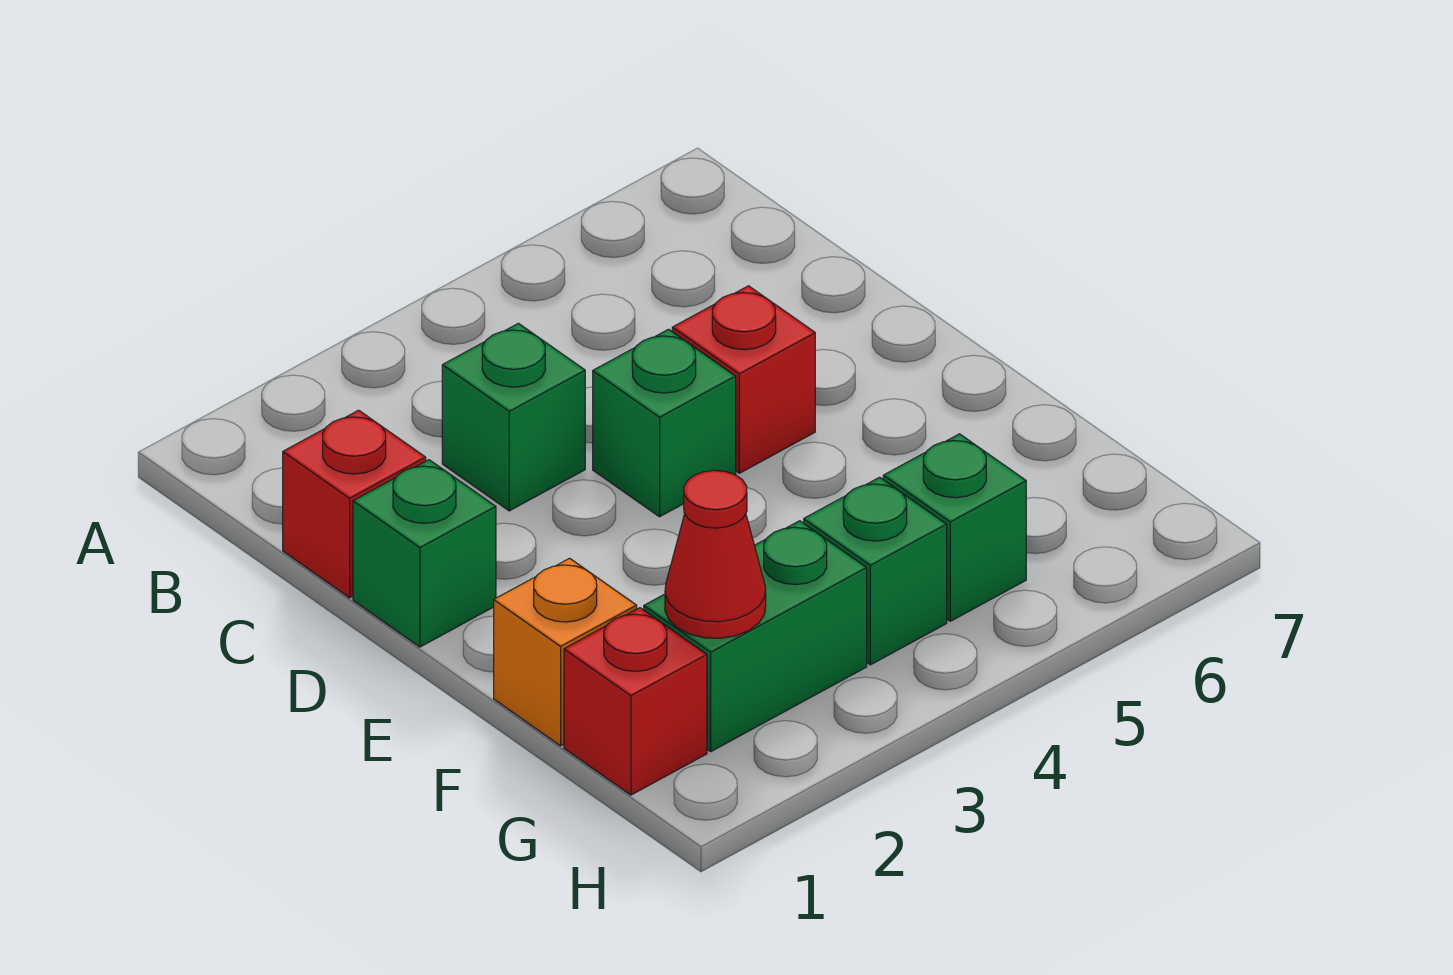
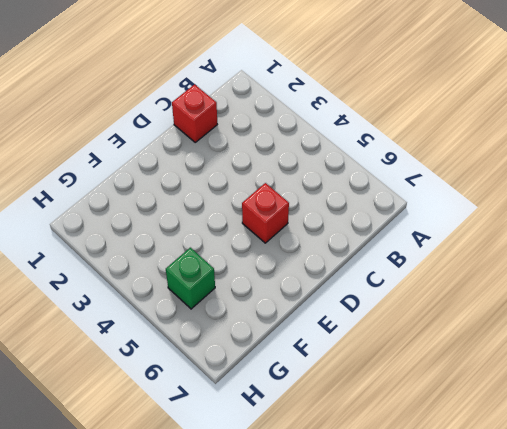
none -> green brick C3 level 1
none -> green brick D1 level 1

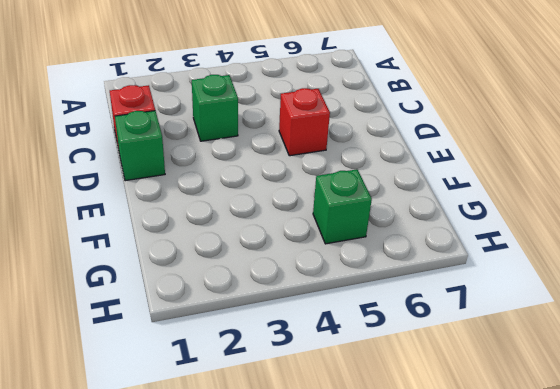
none -> green brick D4 level 1
none -> orange brick F1 level 1

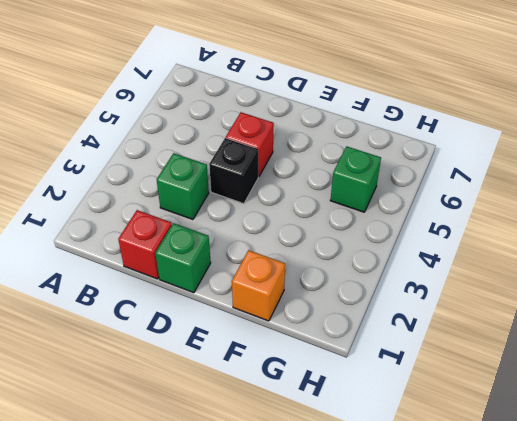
black brick D4 level 1 -> green brick D4 level 1
none -> red brick G1 level 1
none -> green brick G2:G3 level 1

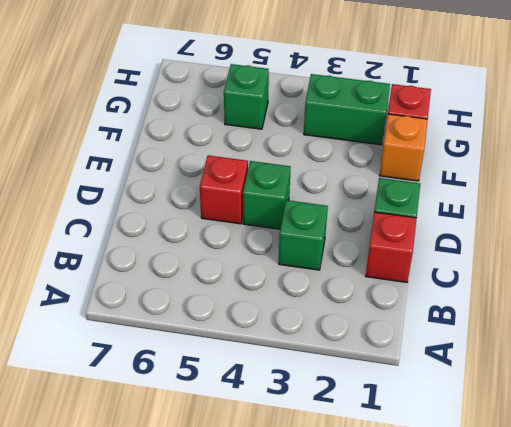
none -> green brick G4 level 1
none -> red cone G2 level 2

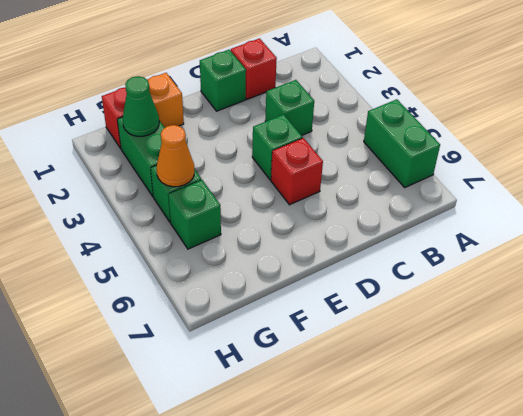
green brick A5:A6 level 1 -> none
green cone G2 level 2 -> red cone G2 level 2
orange cone G4 level 2 -> none

